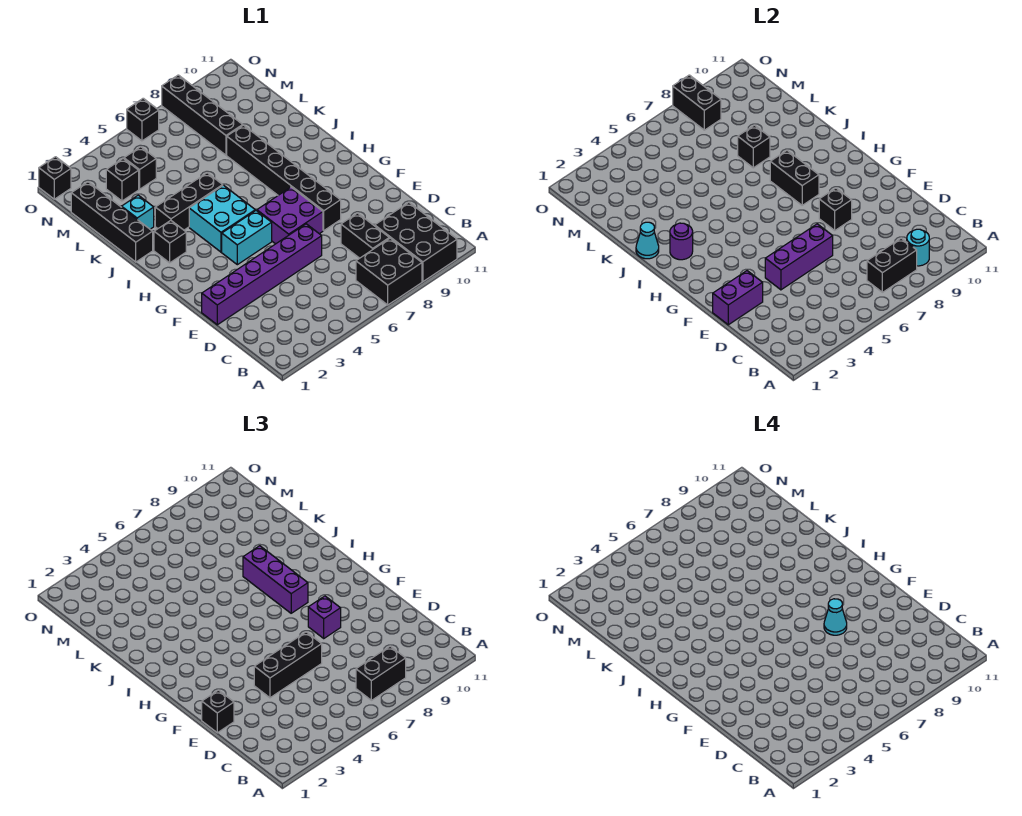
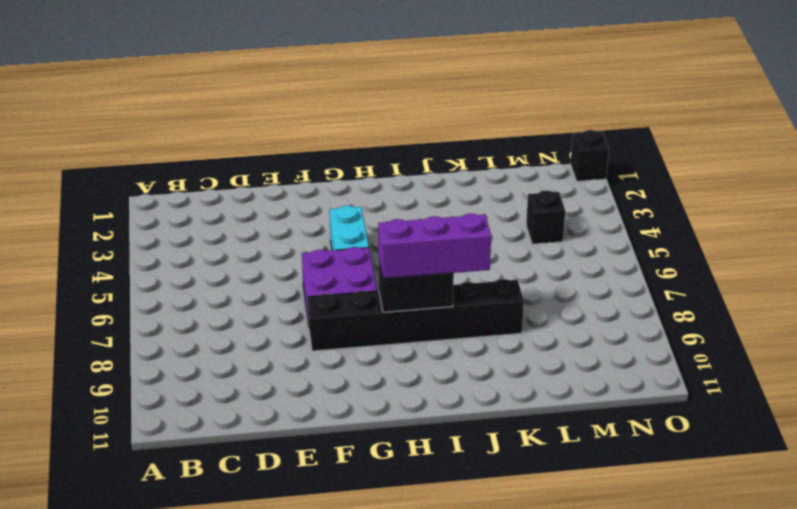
none -> black brick A7:B8 level 1
none -> black brick A9:C10 level 1
none -> black brick C8:D8 level 1
none -> purple brick E1:E6 level 1

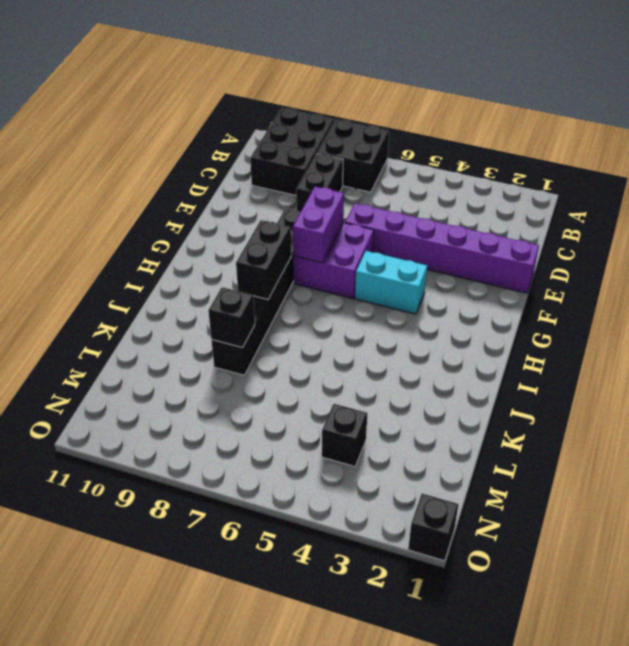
purple brick F7:G7 level 2 -> purple brick E1:E2 level 2
none -> cyan brick H4:I5 level 1
none -> black brick I2 level 1
none -> black brick J1:M1 level 1
none -> black brick J3:J5 level 1

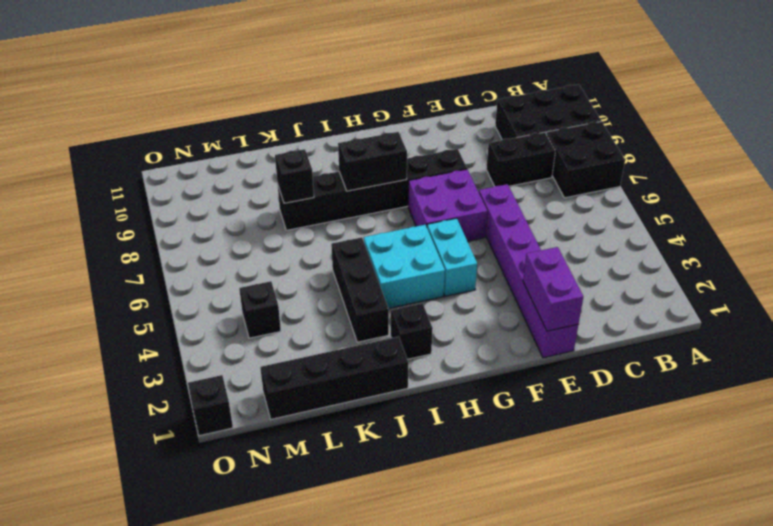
none -> cyan brick K2 level 1
none -> black brick L8:O8 level 1
none -> black brick M3 level 1
none -> black brick O6 level 1

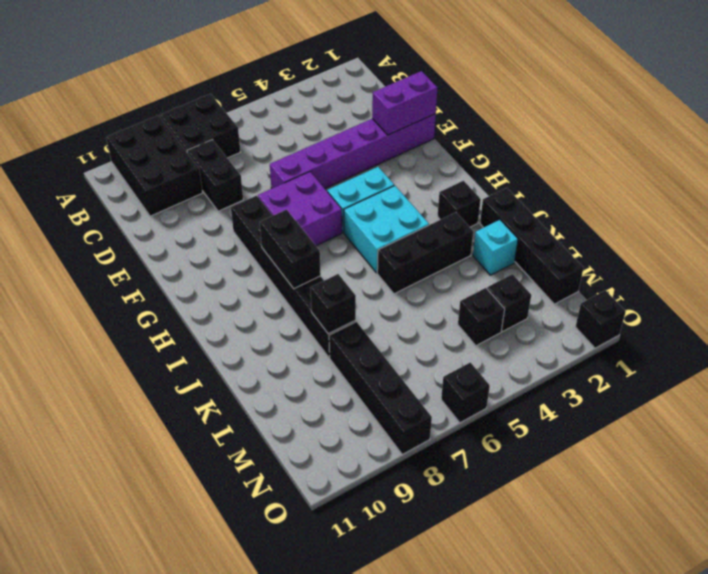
none -> black brick B7:B8 level 2
none -> cyan round brick B9 level 2
none -> purple brick E4:E6 level 2
none -> black brick F8 level 2

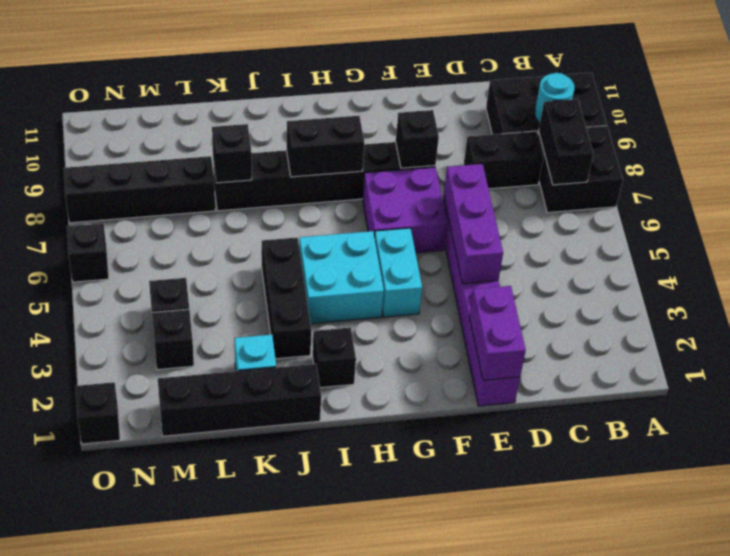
none -> purple round brick I2 level 2
none -> cyan cone J1 level 2
none -> black brick N8:O8 level 2
none -> black brick B7:B8 level 3

